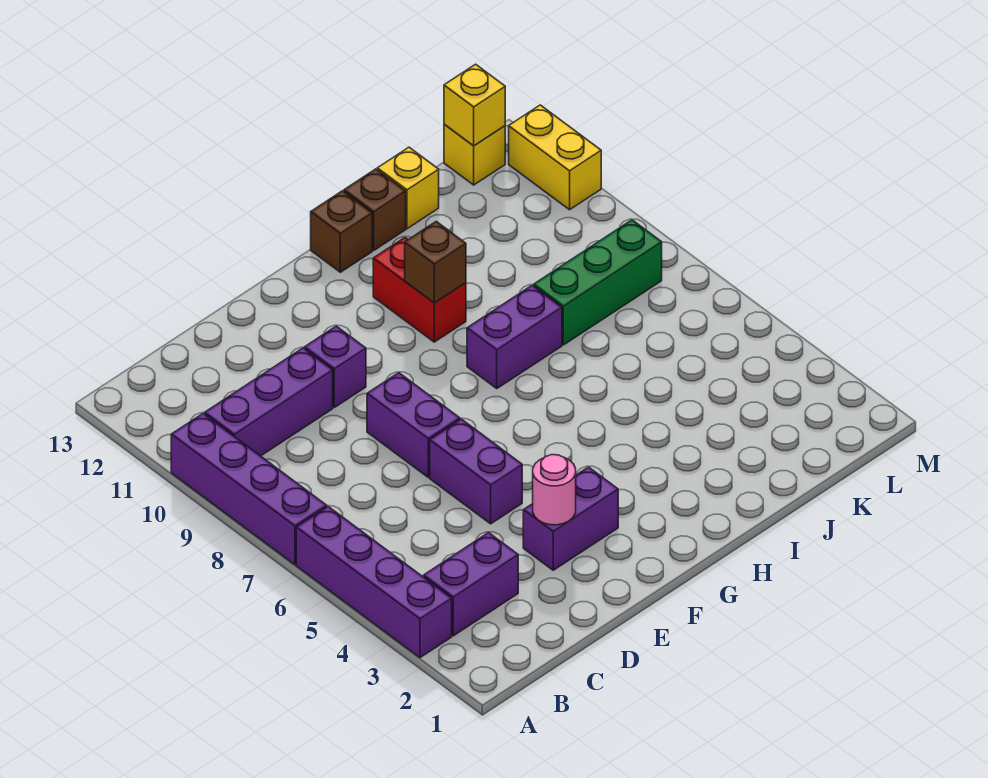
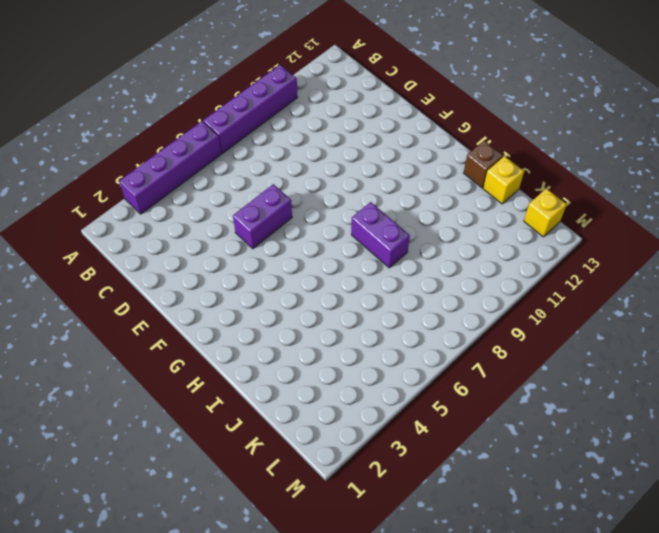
none -> purple brick B3:C3 level 1
none -> purple brick B10:D10 level 1
none -> purple brick E3:F3 level 1

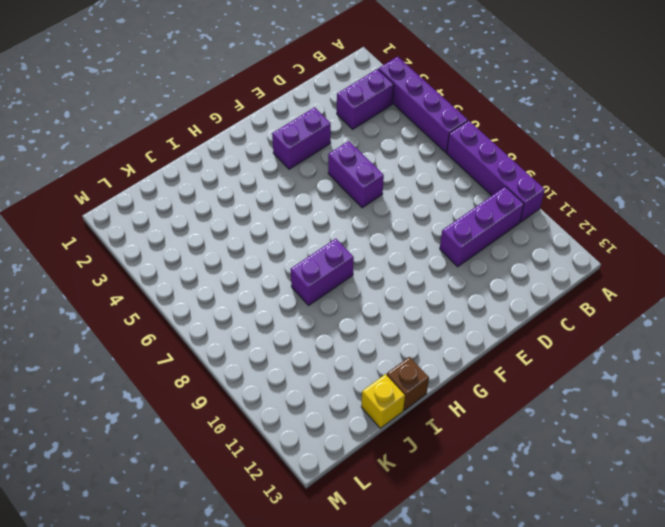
none -> purple brick E7:E8 level 1
none -> purple brick E10 level 1
none -> red brick H10:H11 level 1

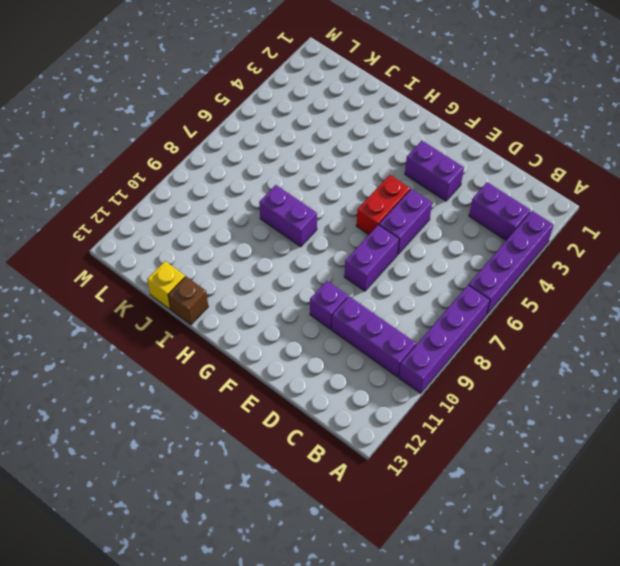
red brick F5:F6 level 1 -> red brick H10:H11 level 1
none -> brown brick H13 level 1
none -> green brick J8:L8 level 1
none -> yellow brick L13 level 1

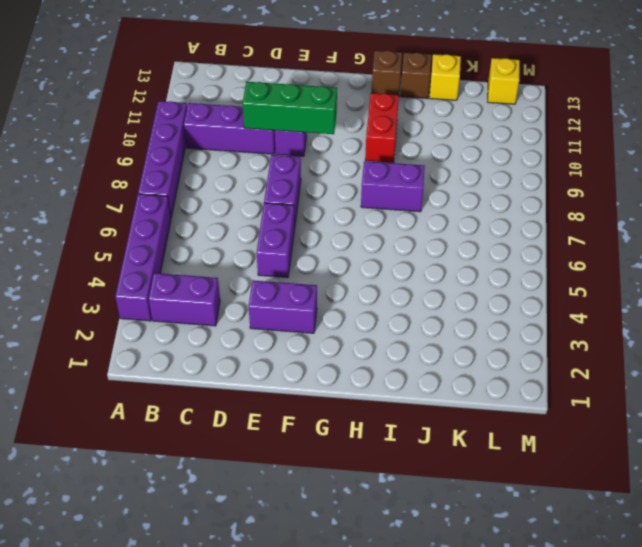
green brick D10:F10 level 2 -> green brick J8:L8 level 1
none -> yellow brick M11:M12 level 1
none -> pink round brick E3 level 2
none -> brown brick H10 level 2

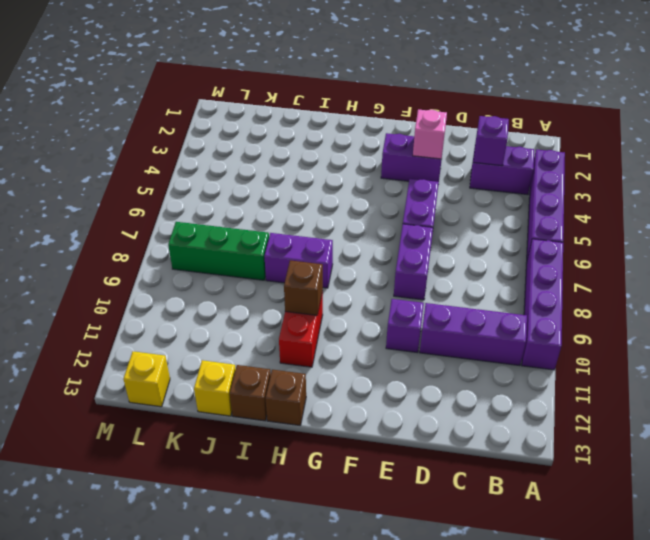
purple brick C3 level 2 -> none
pink brick E3 level 2 -> pink round brick E3 level 2
none -> yellow brick M11:M12 level 1
none -> yellow brick L13 level 2

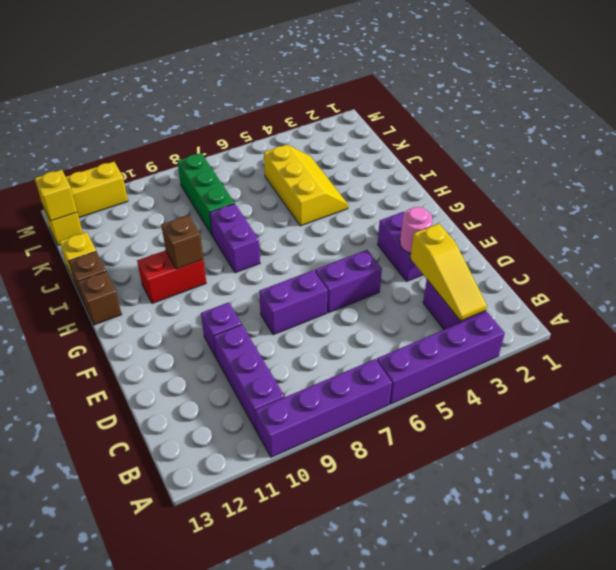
yellow slope B3:D3 level 2 top D -> none
yellow slope I4:K5 level 1 top 5 -> none

